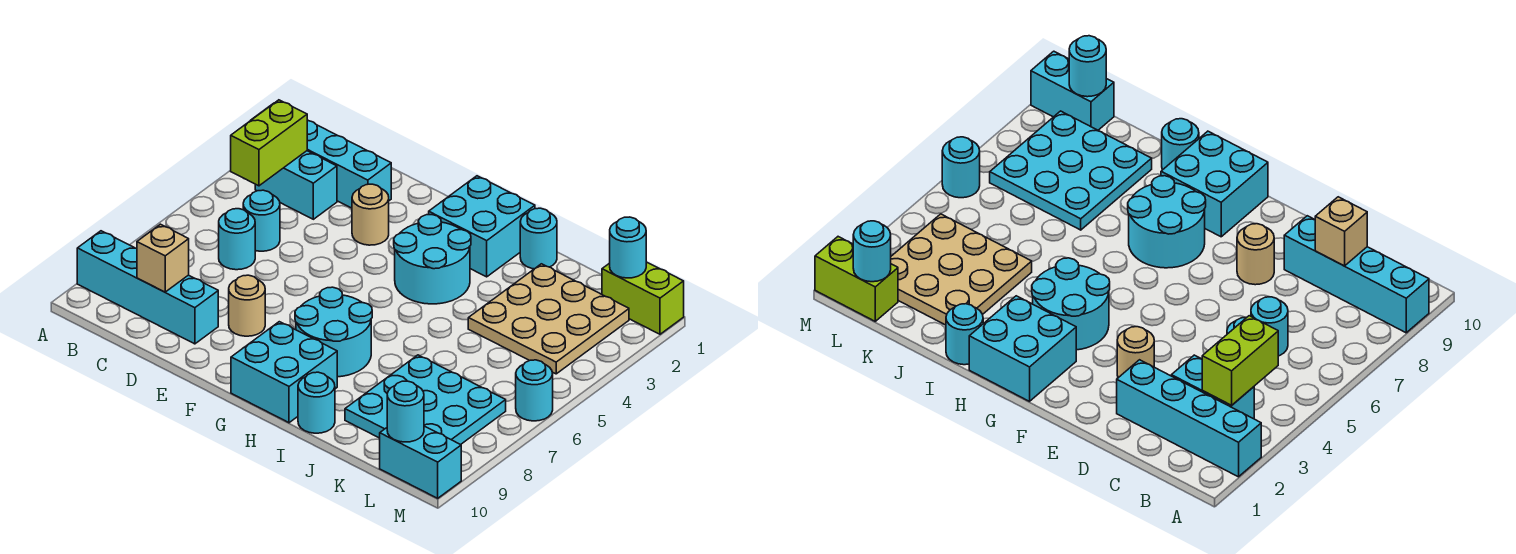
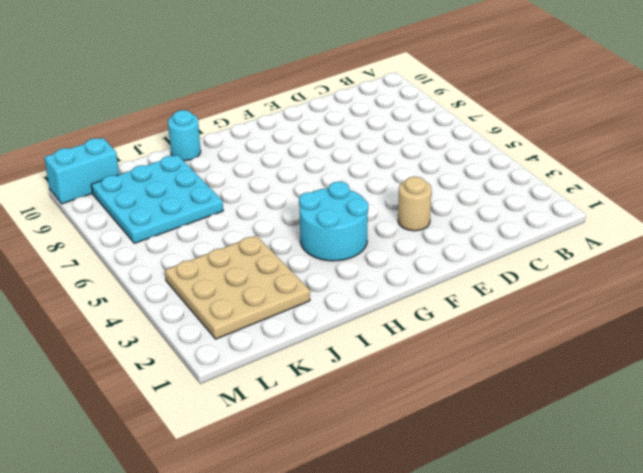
none -> cyan brick A2:D2 level 1
none -> cyan brick A9:D9 level 1
none -> cyan brick B3:C3 level 1

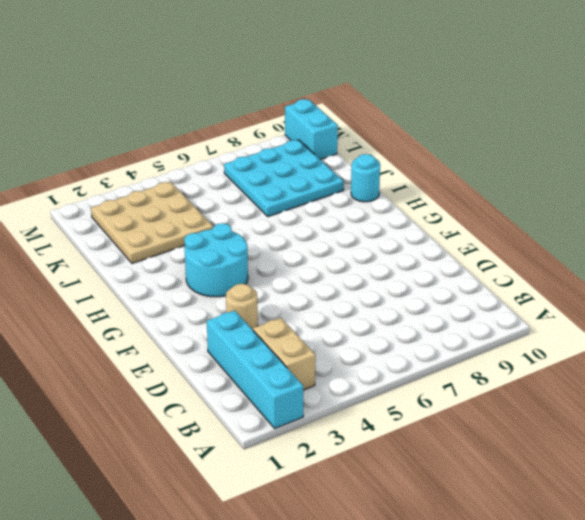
tan brick B3:C3 level 1 -> cyan brick B3:C3 level 1
none -> cyan brick A9:D9 level 1
none -> cyan round brick C5 level 1
none -> cyan round brick C6 level 1

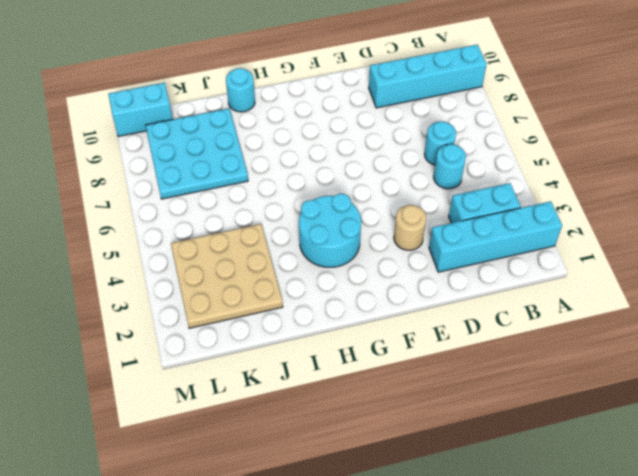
none -> tan round brick E8 level 1
none -> cyan brick G1:H2 level 1
none -> cyan round brick G7:H8 level 1

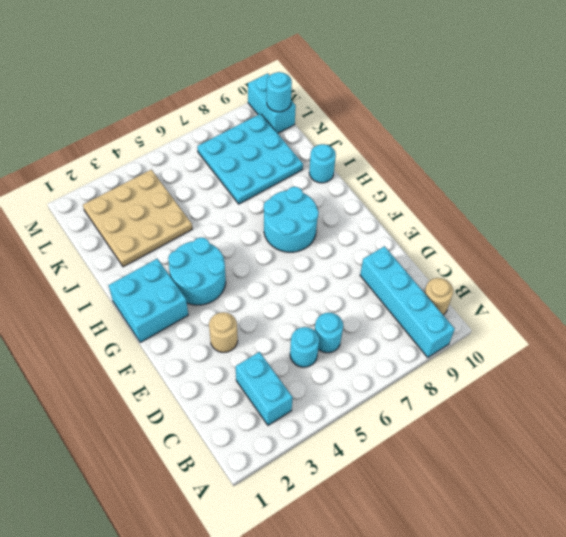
tan round brick B10 level 1 -> tan round brick E8 level 1
none -> cyan brick A2:D2 level 1
none -> cyan brick G9:H10 level 1
none -> cyan round brick I1 level 1

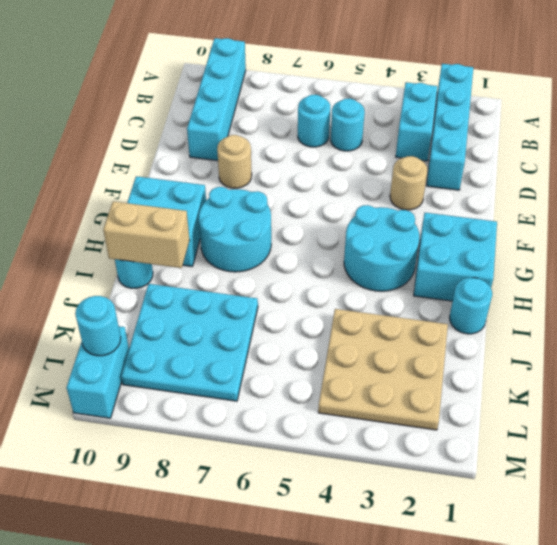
tan brick I9:I10 level 2 -> none
none -> lime brick L1:M1 level 1
none -> cyan round brick M6 level 1
none -> lime brick B3:B4 level 2

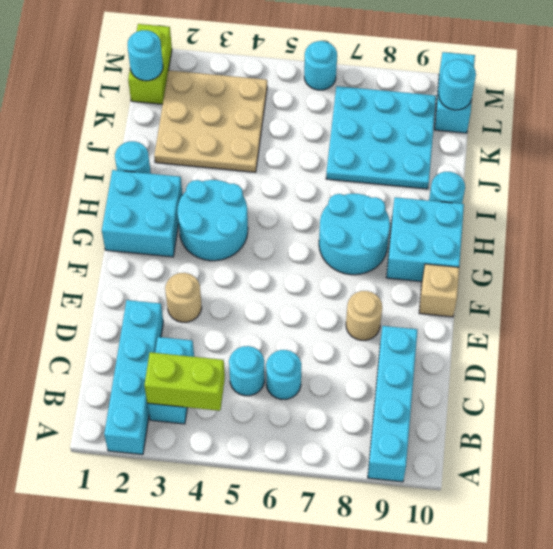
tan brick F10 level 1 -> tan brick C9 level 2

